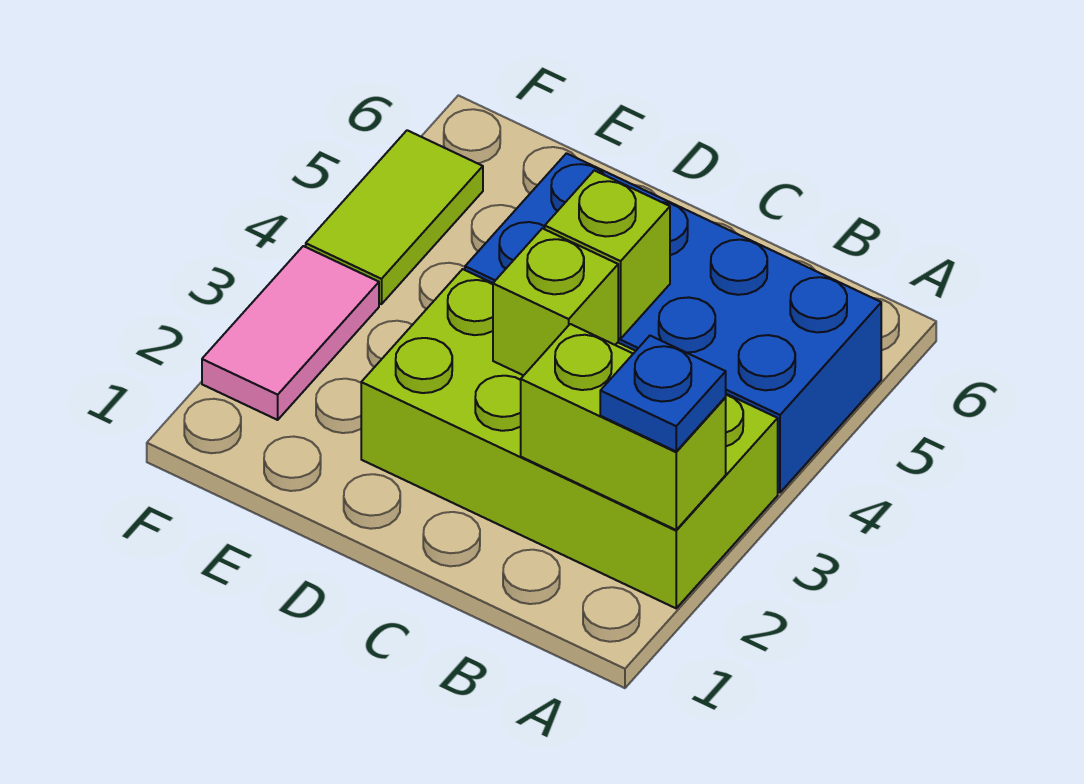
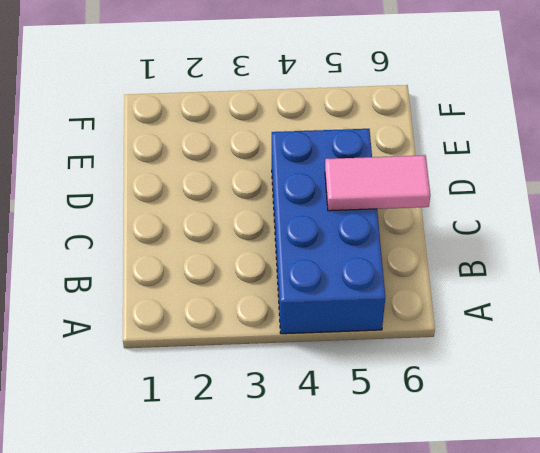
pink tile C5:C6 level 2 -> pink tile F2:F3 level 1
none -> lime brick A2:D3 level 1
none -> lime tile F4:F5 level 1

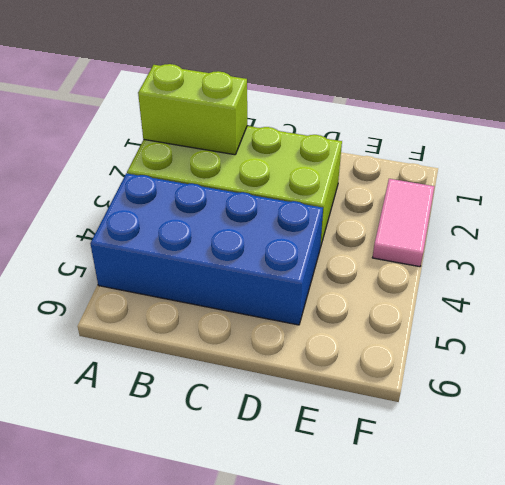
none -> lime tile F4:F5 level 1
none -> lime brick C3 level 2

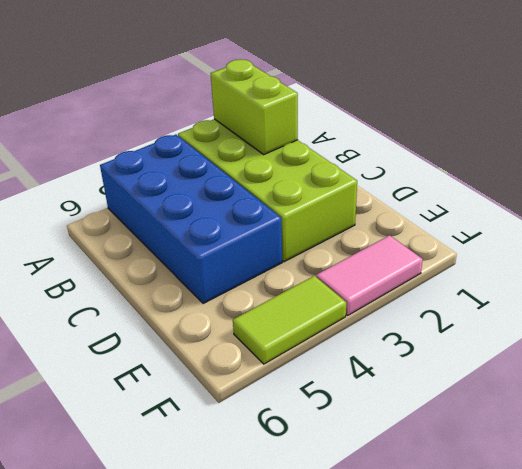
none -> lime brick C3 level 2
none -> lime brick C4 level 2

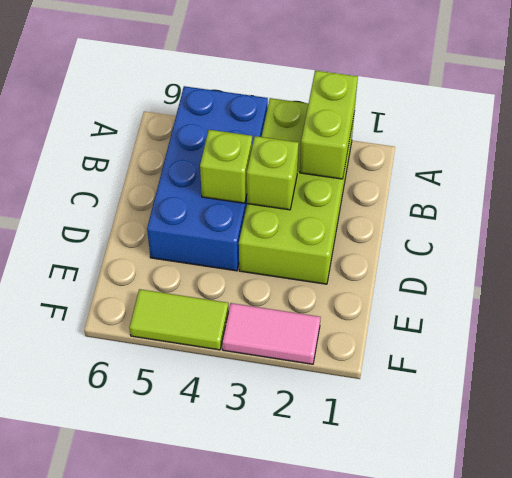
none -> blue plate A2 level 3

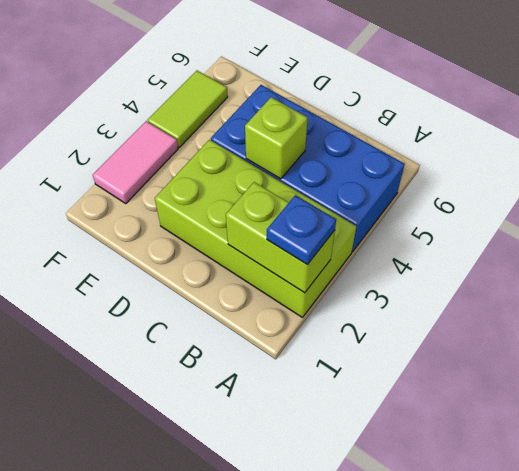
none -> lime brick C3 level 2

